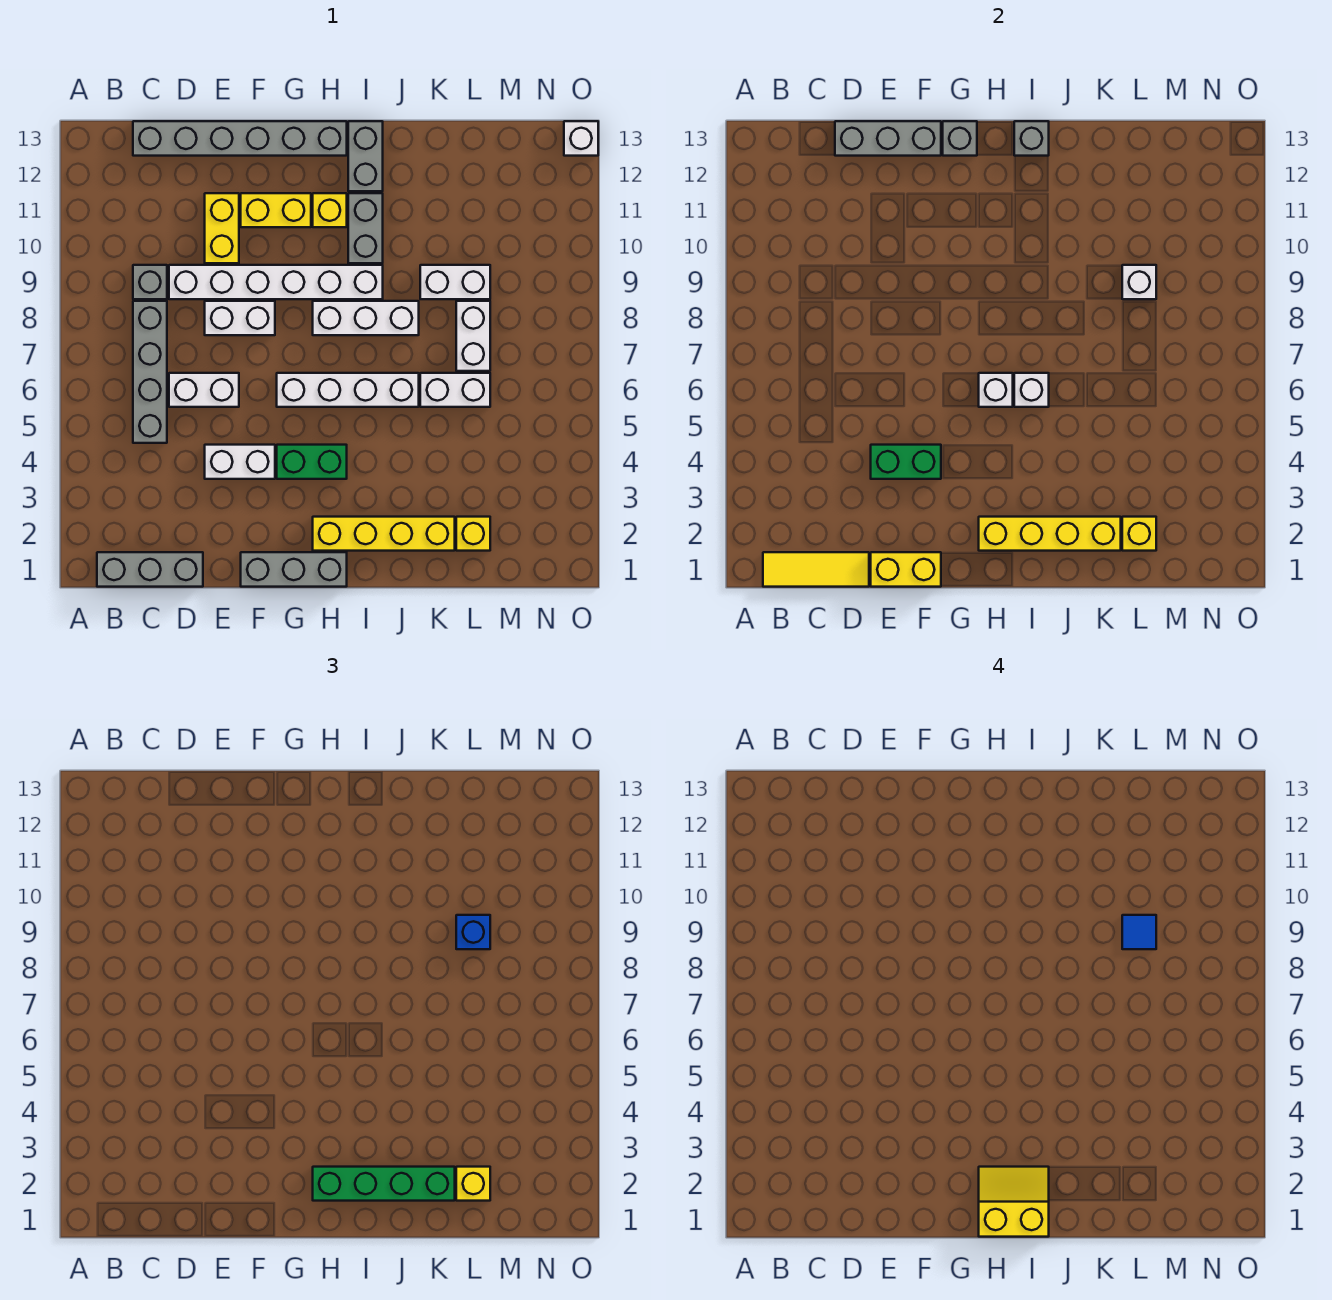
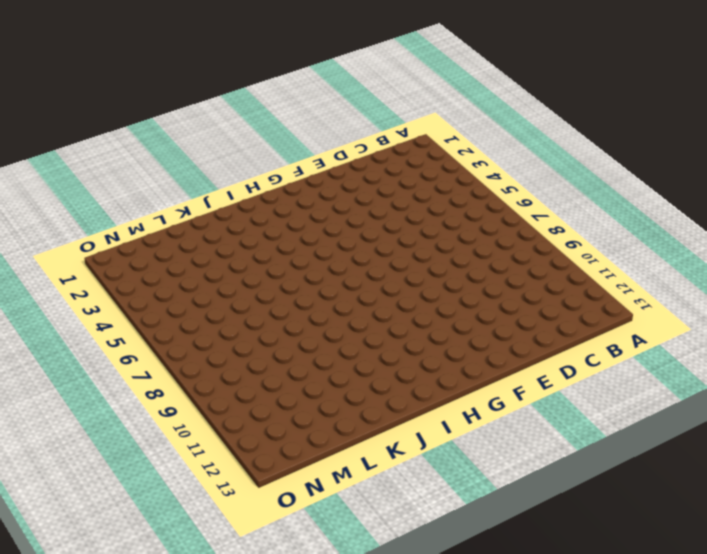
none -> grey brick B1:D1 level 1
none -> grey brick C5:C8 level 1
none -> grey brick C9 level 1
none -> grey brick C13:H13 level 1

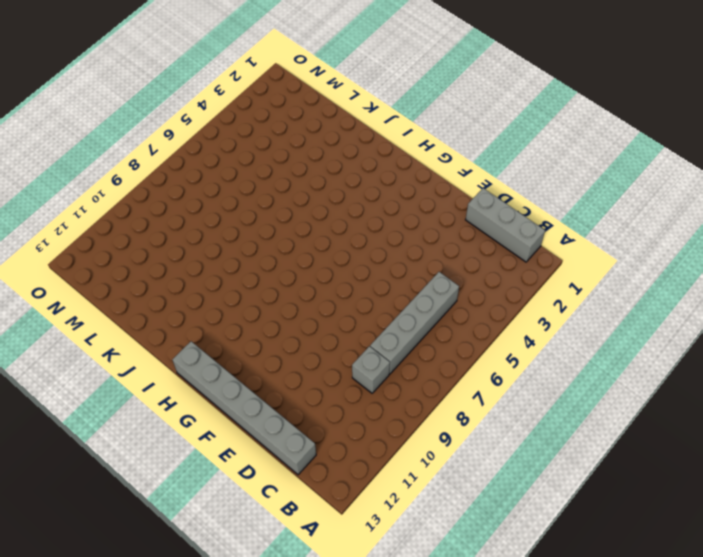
none -> white brick D6:E6 level 1
none -> white brick D9:I9 level 1
none -> white brick E4:F4 level 1
none -> white brick E8:F8 level 1

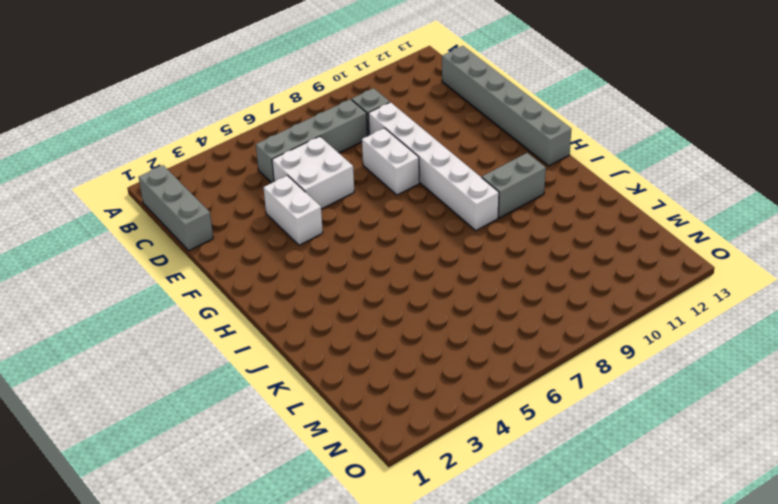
white brick D5:E6 level 1 -> white brick D6:E6 level 1
none -> yellow brick E10:E11 level 1
none -> grey brick F1:H1 level 1
none -> yellow brick F11:G11 level 1
none -> green brick G4:H4 level 1

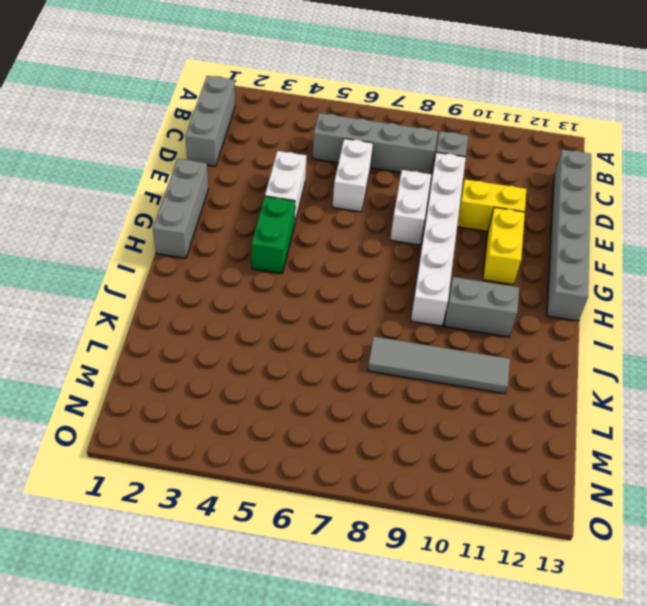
grey tile K8:K11 level 1 -> white brick K9:L9 level 1
none -> white brick G6:J6 level 1
none -> yellow brick H2:K2 level 1
none -> white brick H8:J8 level 1
none -> yellow brick H11 level 1

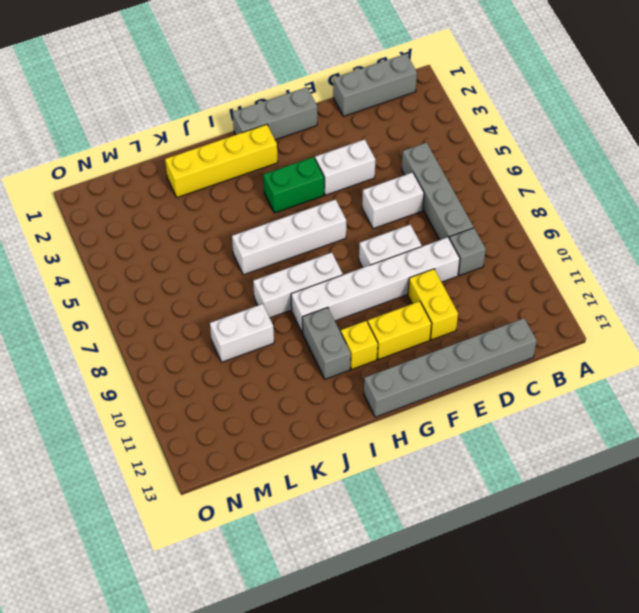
none -> grey brick I12:I13 level 1
none -> white brick K6:L6 level 1
none -> yellow brick L2 level 1
none -> white brick L7:L8 level 1

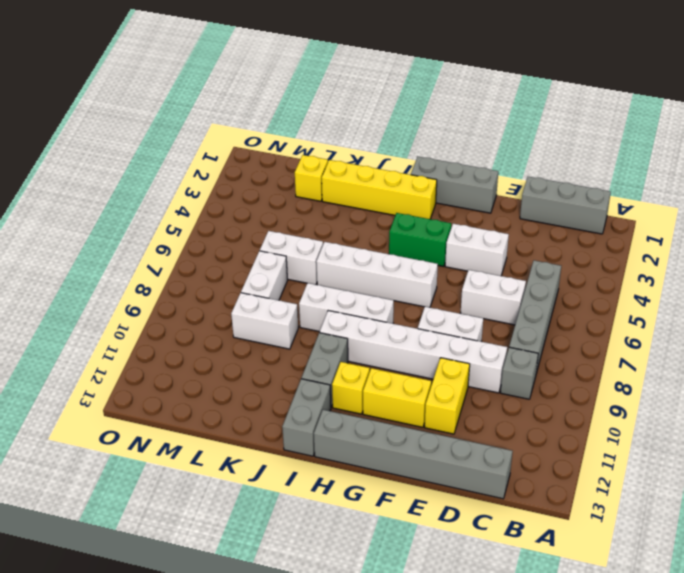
none -> white brick O13 level 1
none -> yellow tile B1:D1 level 2
none -> grey brick D13:F13 level 2
none -> yellow brick E1:F1 level 2

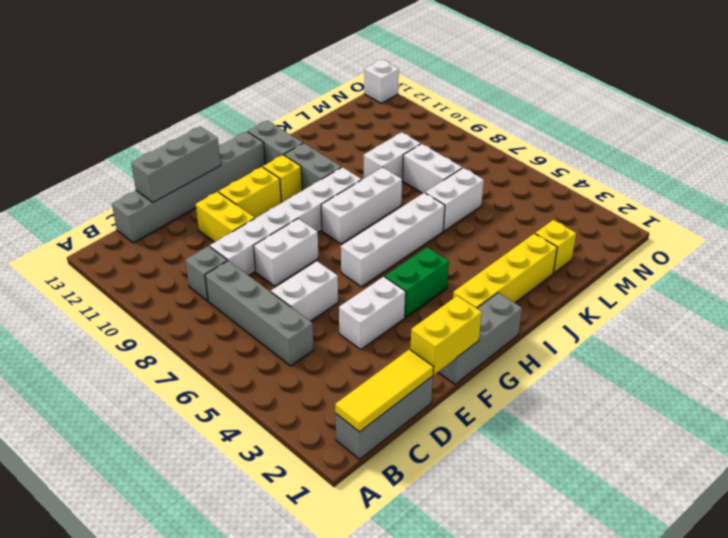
none -> green brick E4:F4 level 2
none -> grey brick G13 level 2
none -> yellow brick H2:K2 level 2
none -> white brick H6 level 2

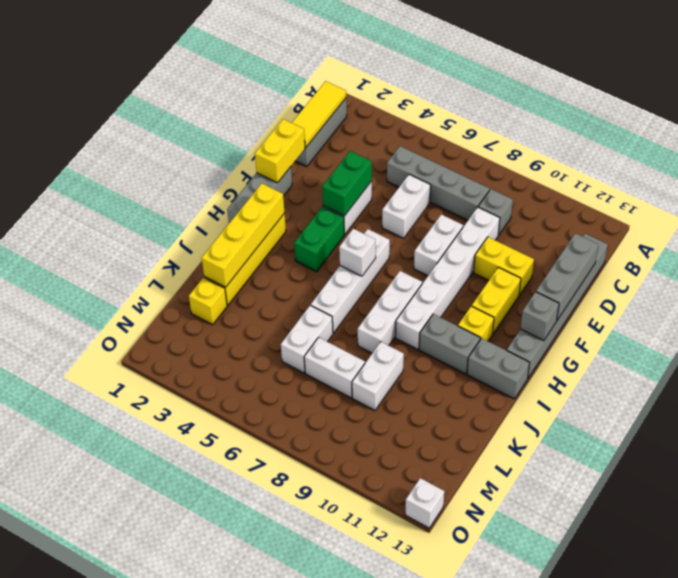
none -> white brick I6 level 2
none -> grey brick I13 level 2
none -> yellow brick L2 level 2
none -> white brick L9 level 2

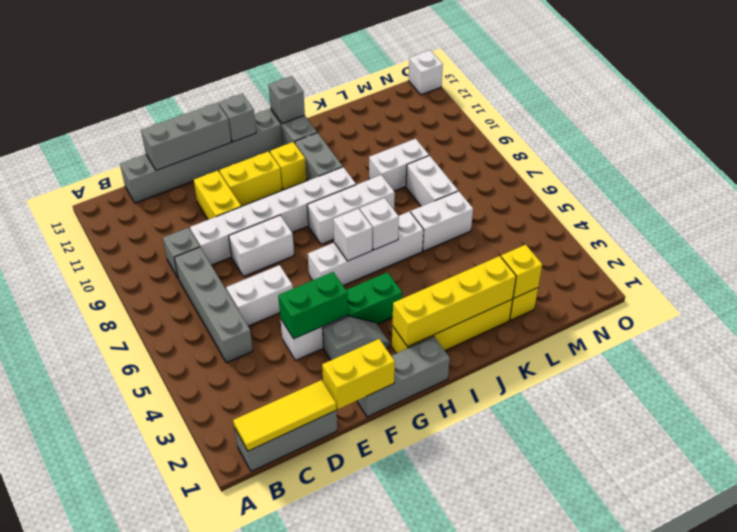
grey slope F3:G3 level 1 top F -> none
none -> white brick L9 level 2
none -> green brick H2:K2 level 3
none -> yellow brick L2 level 3
none -> blue brick L9 level 3

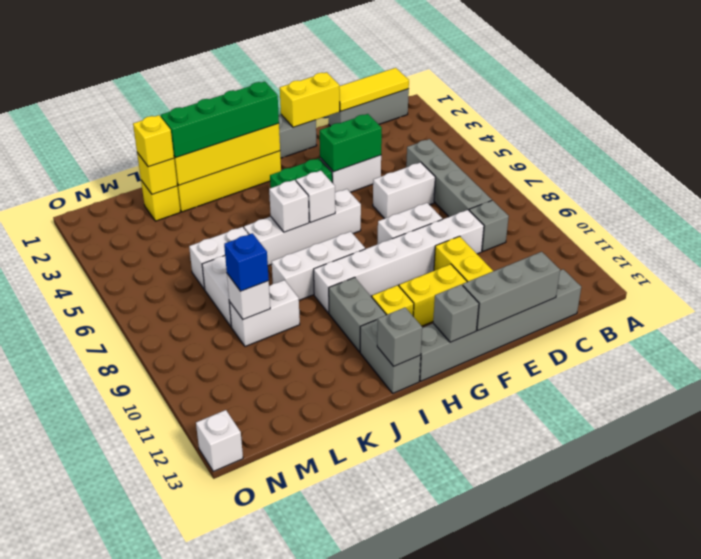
none -> yellow slope H1:I2 level 4 top 1
none -> blue tile L9 level 4

